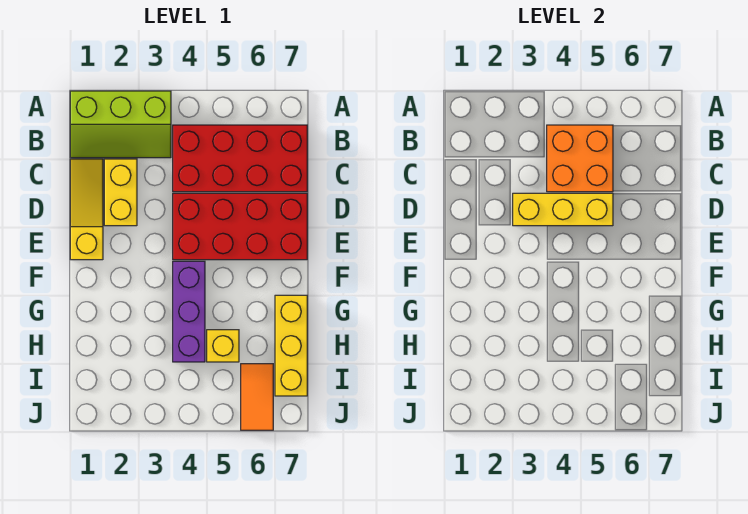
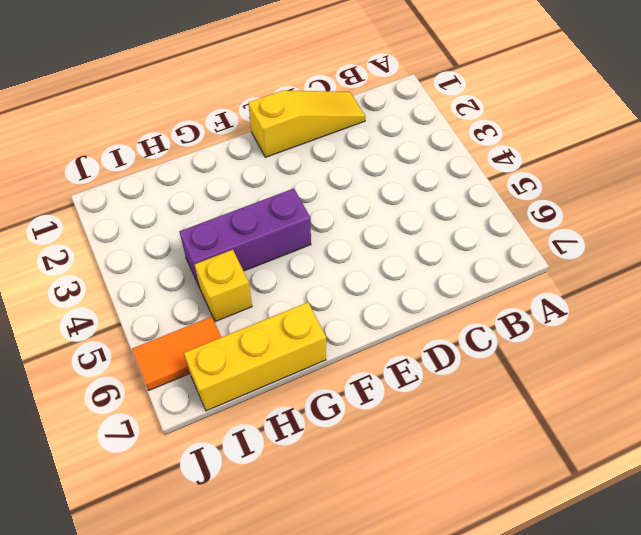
none -> lime slope A1:B3 level 1 top A
none -> red brick B4:C7 level 1

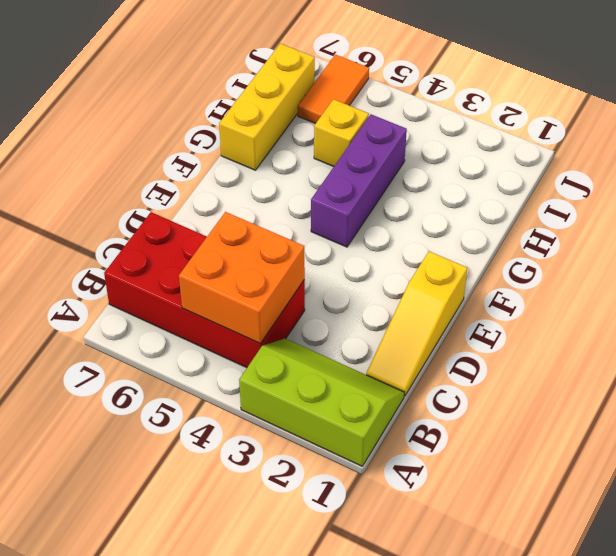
none -> yellow brick C2:D2 level 1
none -> red brick D4:E7 level 1

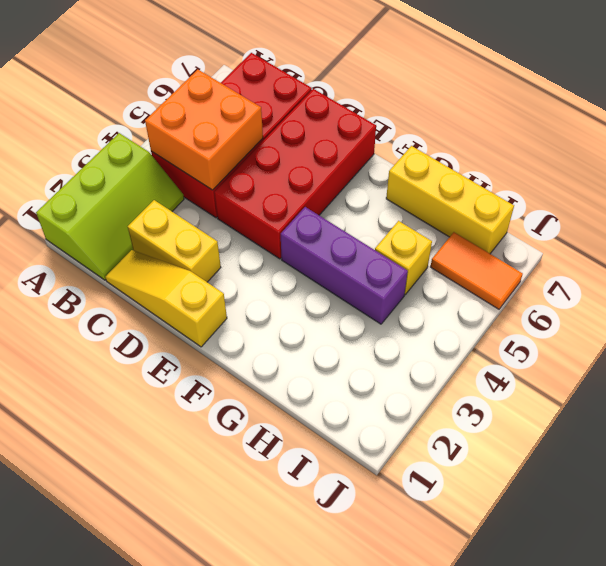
none -> yellow brick D3:D5 level 2

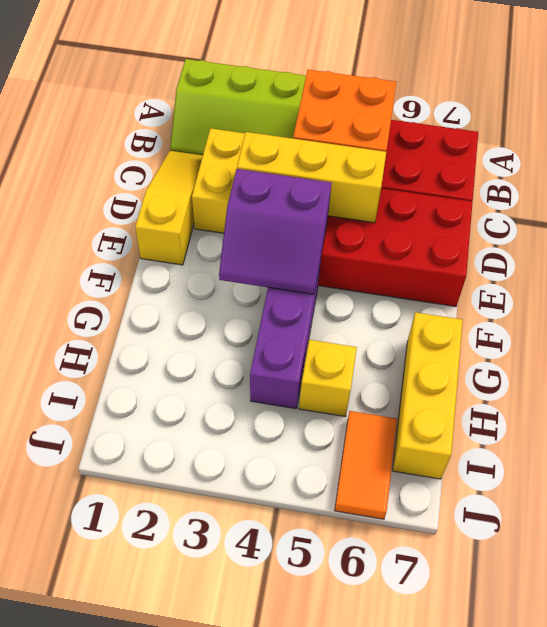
purple slope E3:F4 level 2 top E -> none

